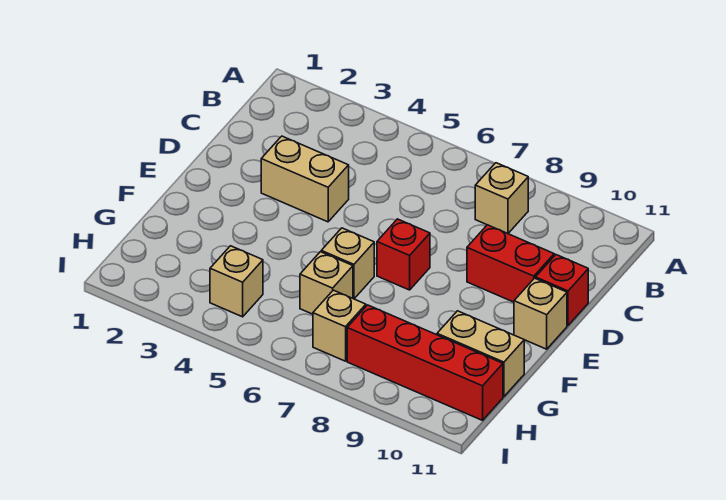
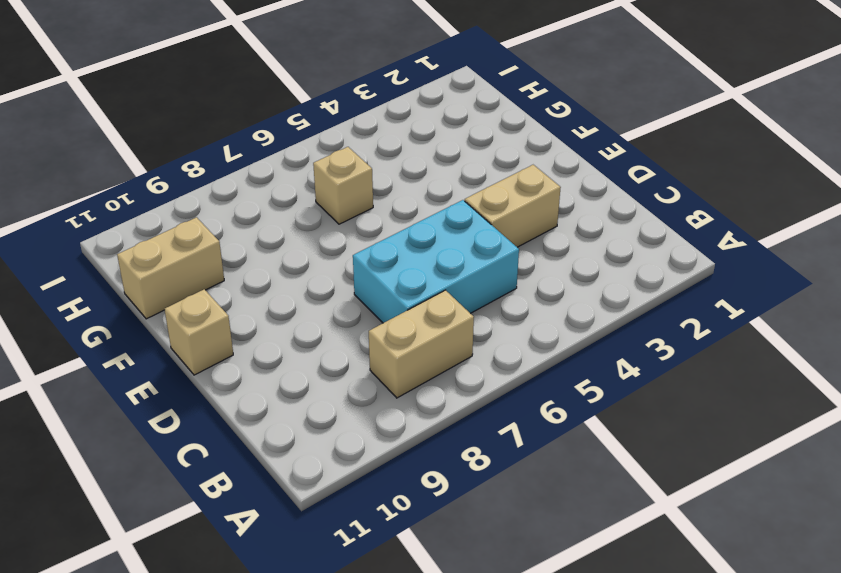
tan brick B7:B8 level 1 -> tan brick B8 level 1
cyan brick C5:D7 level 1 -> none
none -> red brick D9:D10 level 1
none -> red brick D11 level 1
none -> red brick E7 level 1

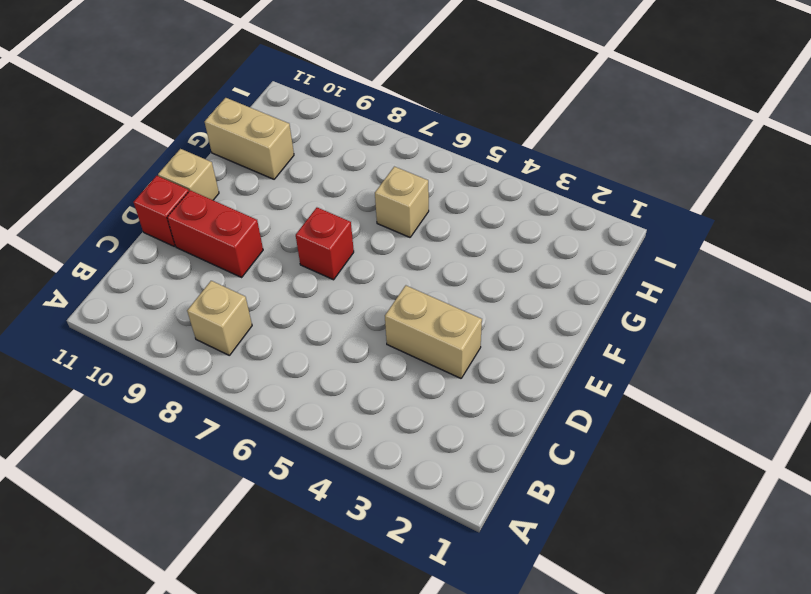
none -> tan brick F6 level 1
none -> tan brick H4 level 1
none -> tan brick H7 level 1

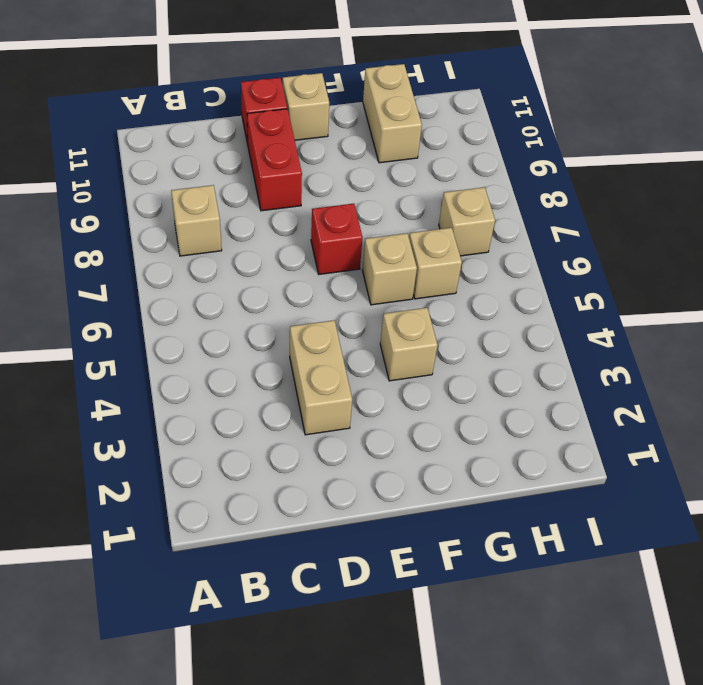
tan brick F4 level 1 -> tan brick H4 level 1
none -> red brick H8:H11 level 1

